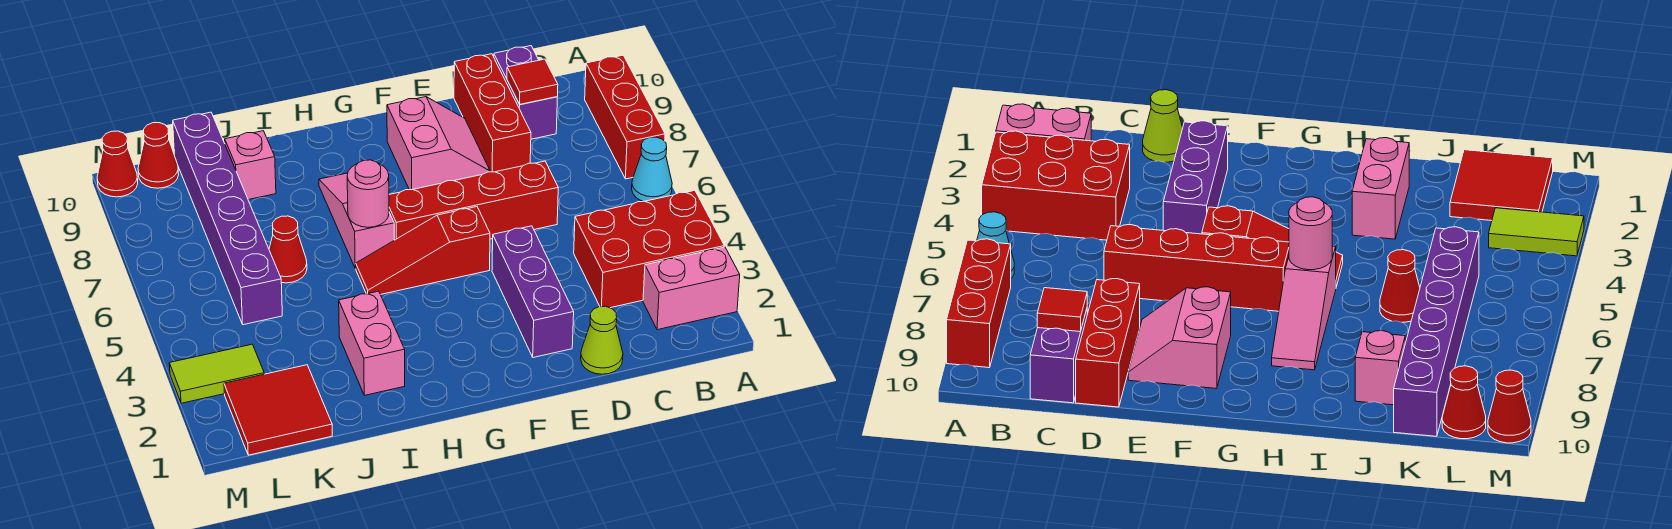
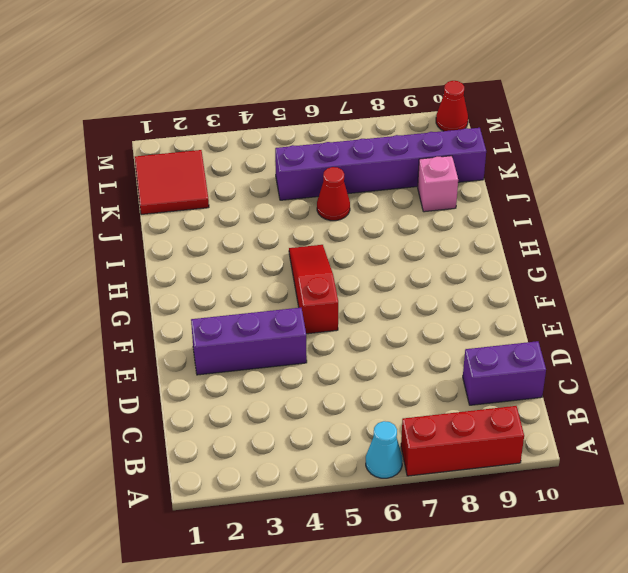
none -> pink brick A2:B2 level 1
none -> red brick A3:C4 level 1
none -> lime cone D1 level 1

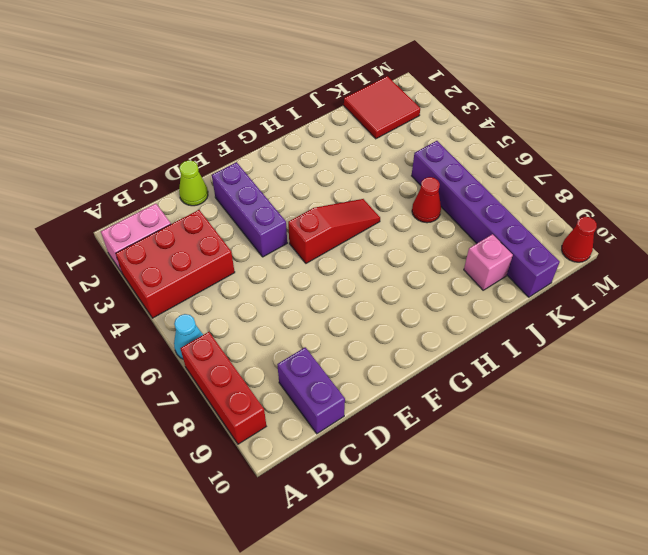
none -> red brick D6:G6 level 1
none -> red brick D8:D10 level 1
none -> pink slope E8:F9 level 1 top F

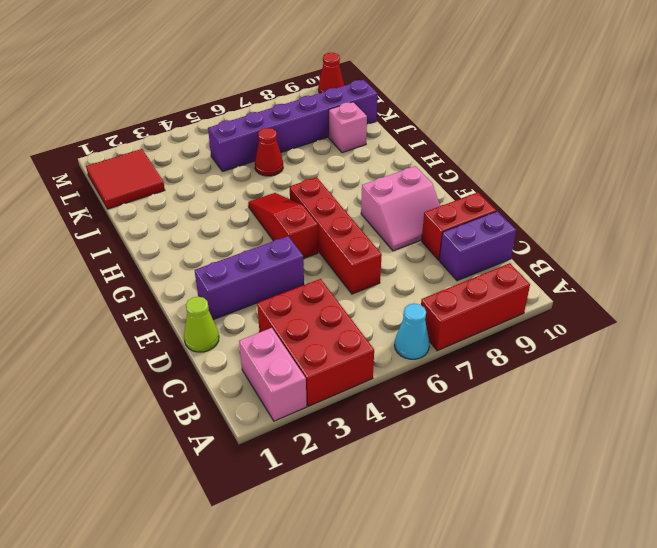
red brick D9:D10 level 1 -> red brick D8:D10 level 1
none -> pink slope H6:H8 level 1 top 6
none -> pink brick I2:I3 level 1
none -> lime tile L3:M3 level 1

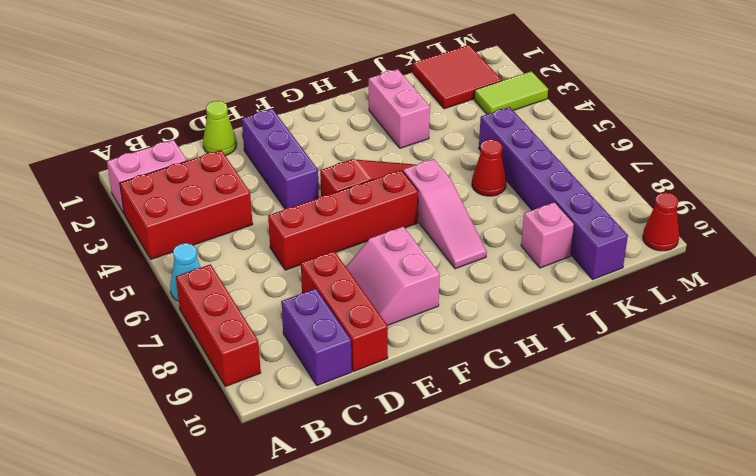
none -> red cone L10 level 1
none -> red tile C9 level 2
none -> pink round brick H6 level 2

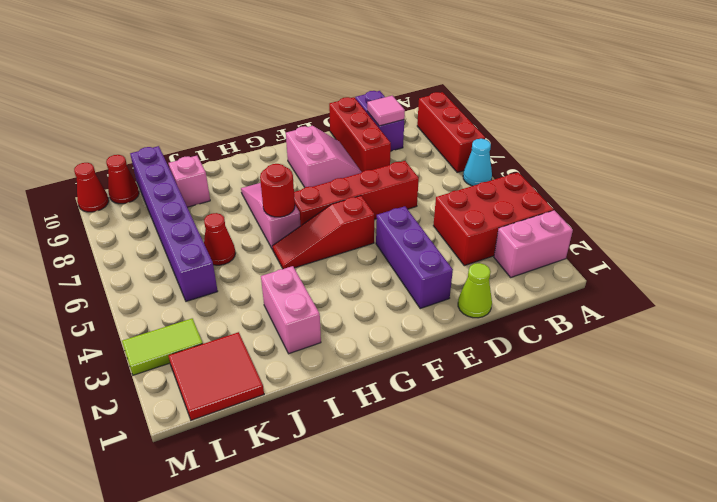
pink tile C9 level 2 -> red tile C9 level 2
red round brick H6 level 2 -> pink round brick H6 level 2

